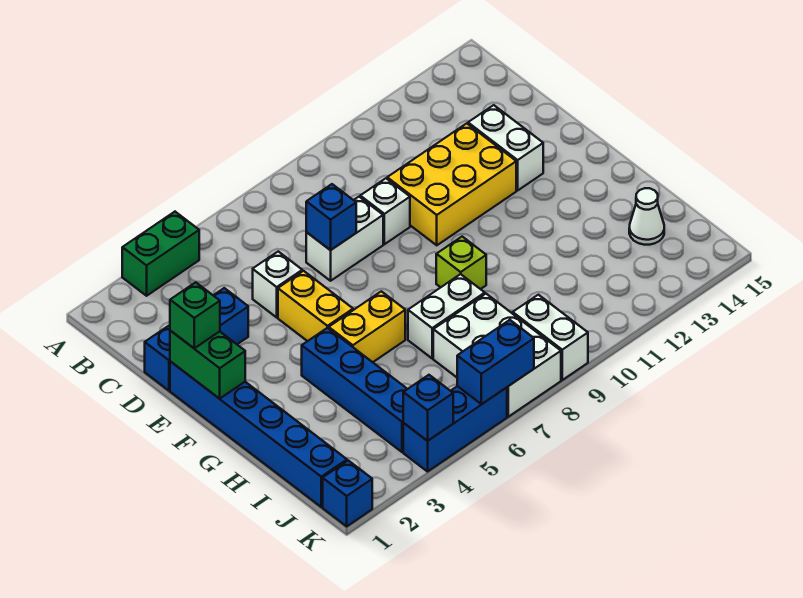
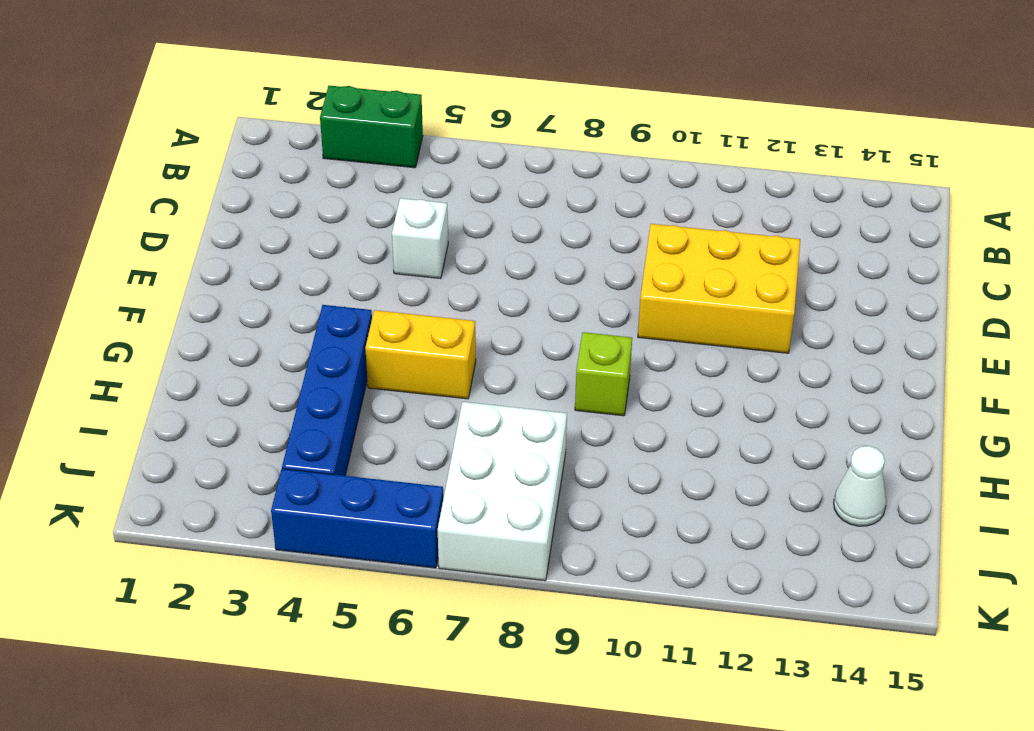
none -> blue brick D1:D3 level 1
none -> white brick D7:D8 level 1
none -> white brick D9 level 1

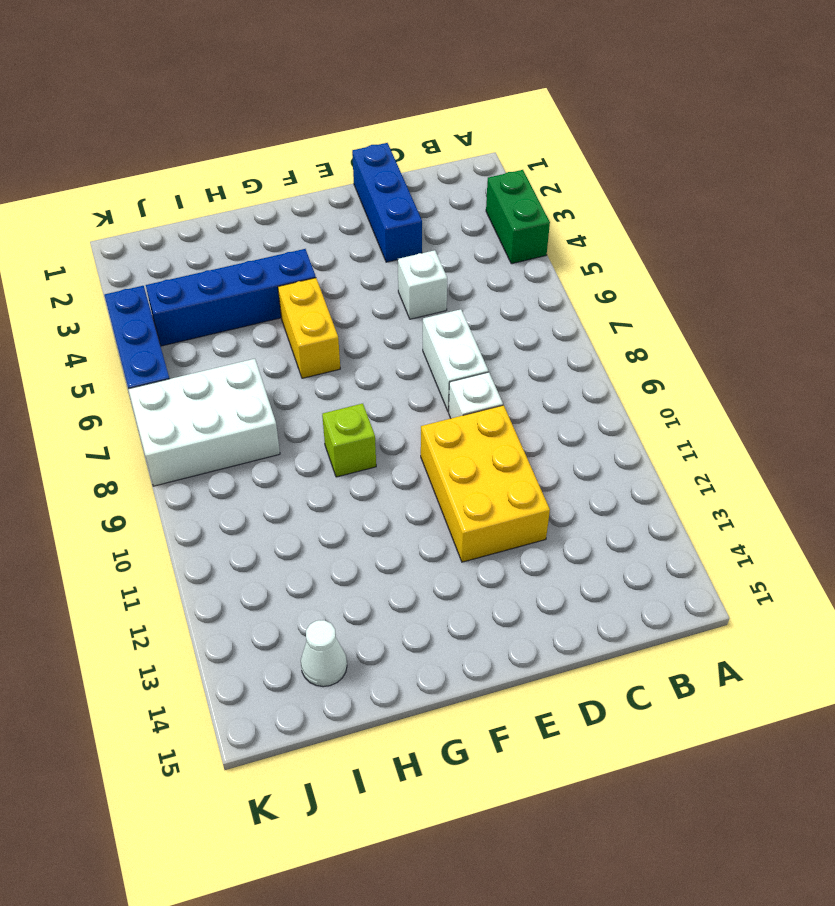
none -> white brick D13:E13 level 1
none -> blue brick E1:J1 level 1
none -> yellow brick E5:F5 level 1

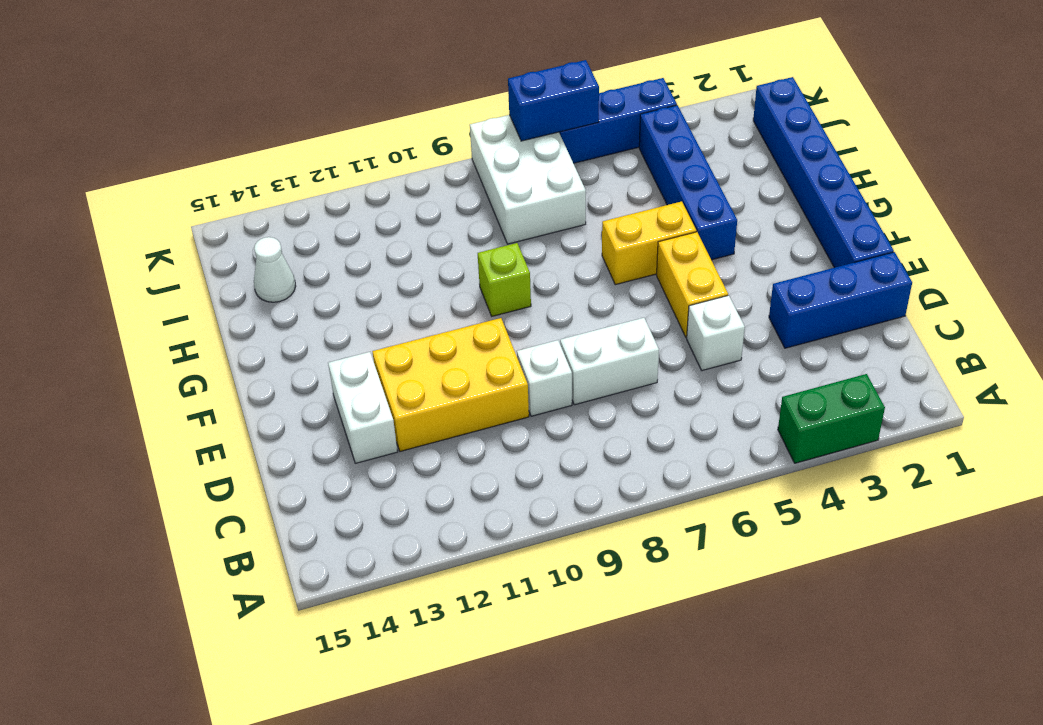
none -> white brick H7:H8 level 1
none -> white brick J9:K9 level 1
none -> blue brick K1 level 1

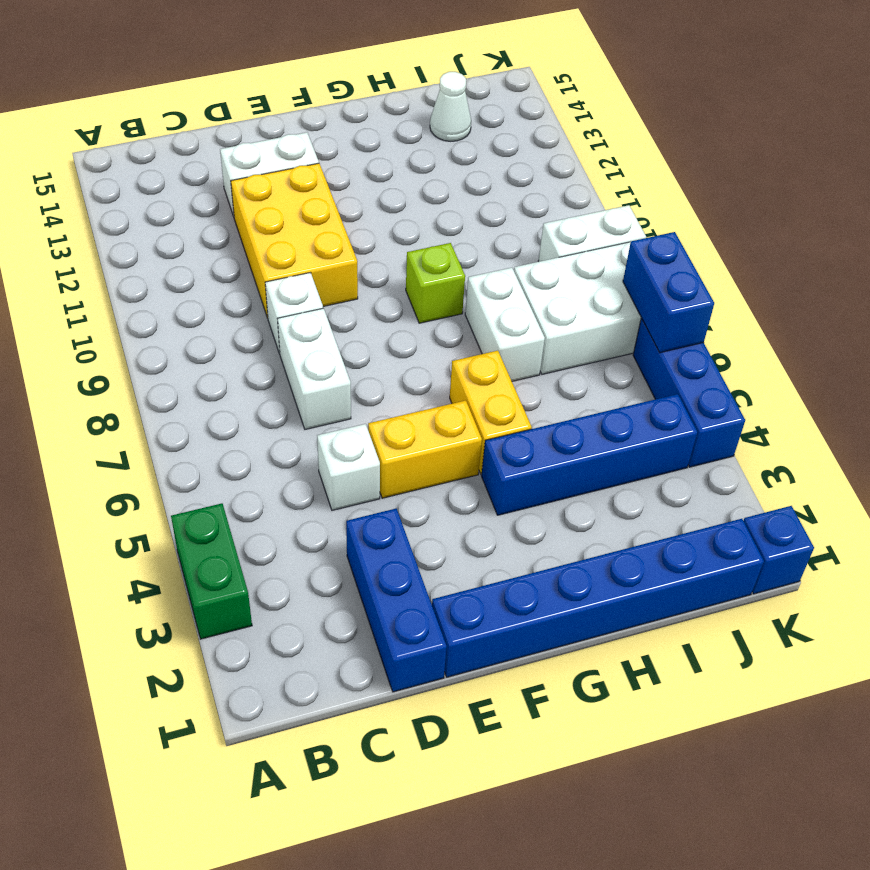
none -> blue brick D7 level 2
none -> green brick E1:F1 level 2
none -> blue brick K4 level 2

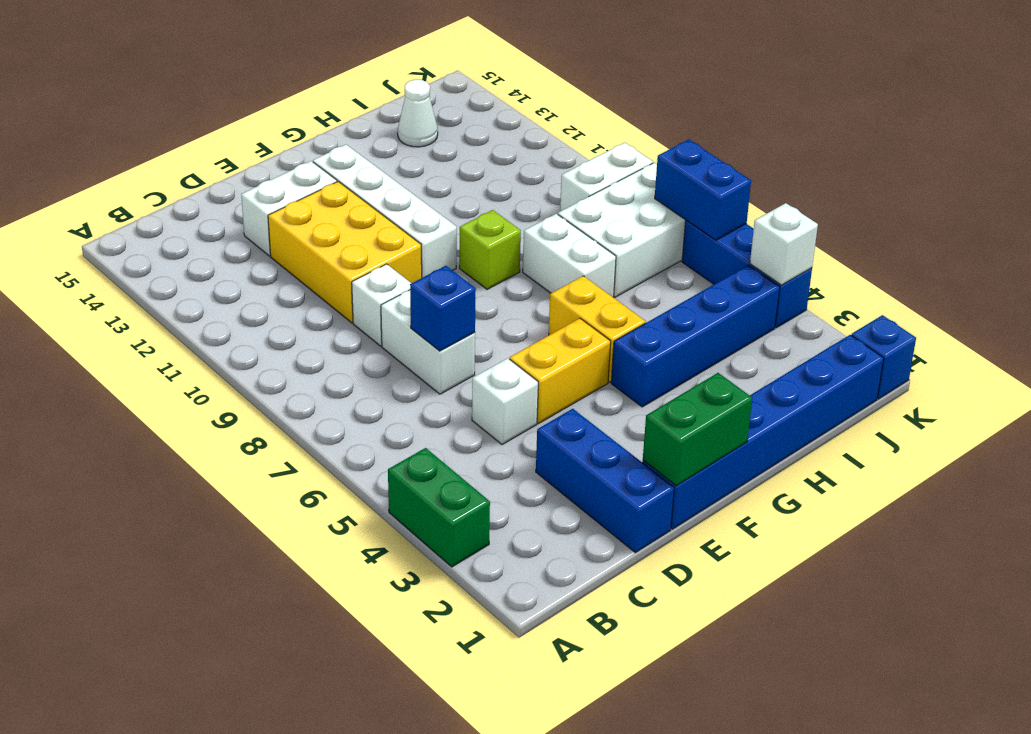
white brick F10:F13 level 1 -> none
white brick K4 level 2 -> blue brick K4 level 2
none -> green brick E1 level 3

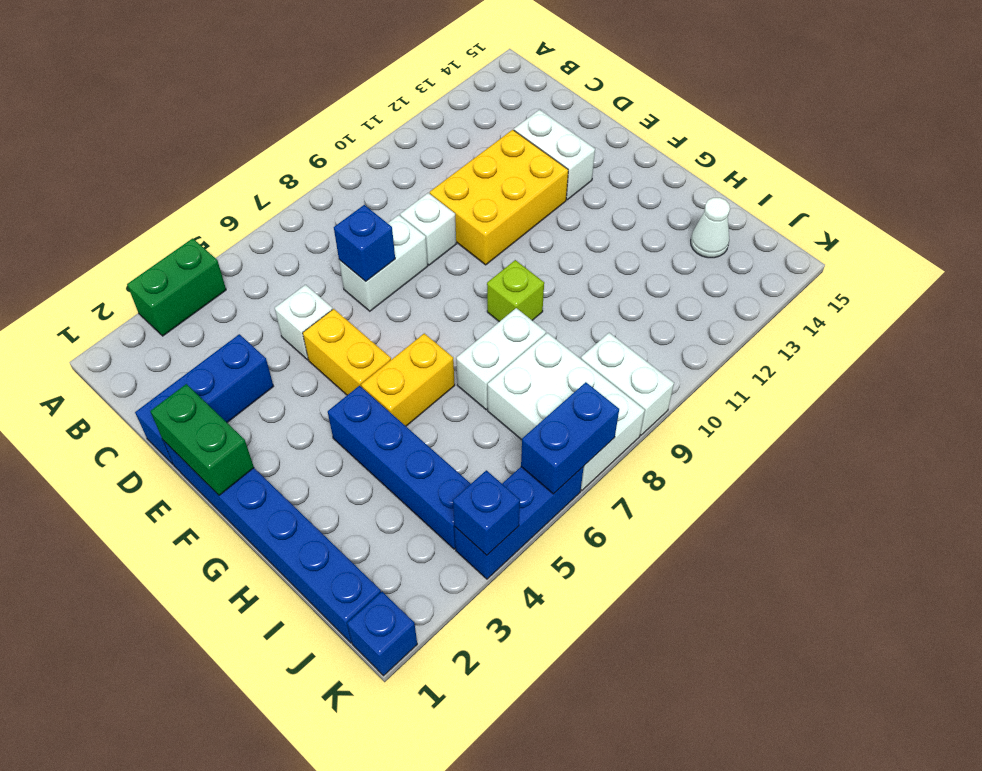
none -> green brick E1 level 3

